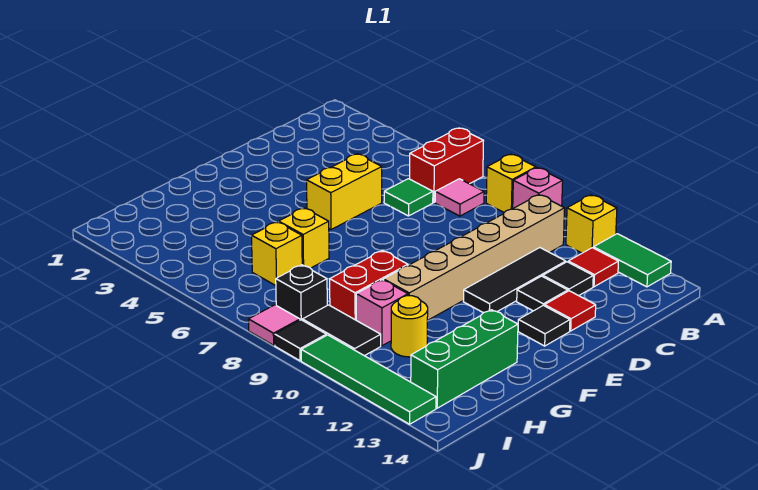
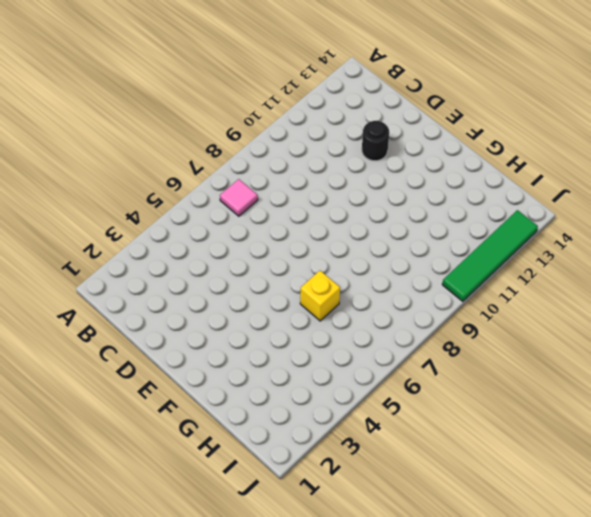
black round brick D12 level 1 -> black tile D12 level 1
none -> red brick A6:B6 level 1
none -> yellow brick A8 level 1
none -> pink brick A9 level 1

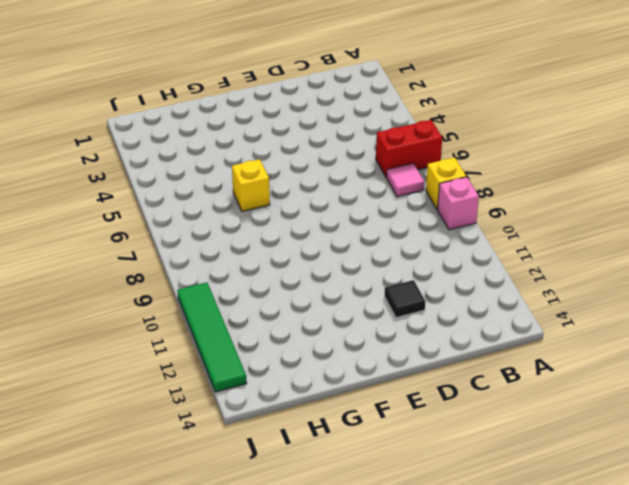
none -> yellow brick A11 level 1
none -> green tile A12:A13 level 1
none -> tan brick B10:G10 level 1

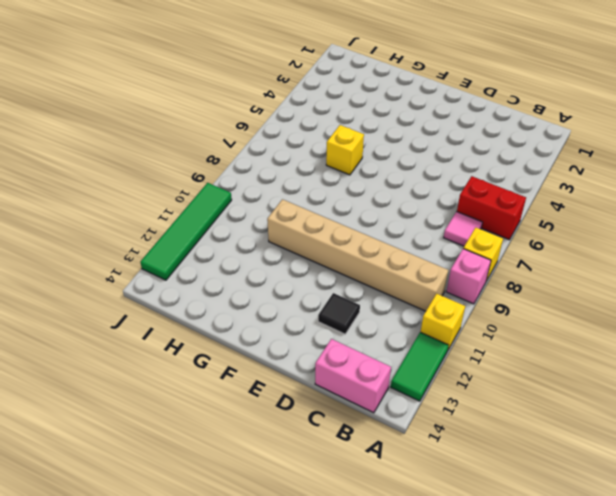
pink brick B14:C14 level 1 -> none
none -> red tile B12 level 1
none -> green tile C6 level 1
none -> black tile C11:E11 level 1

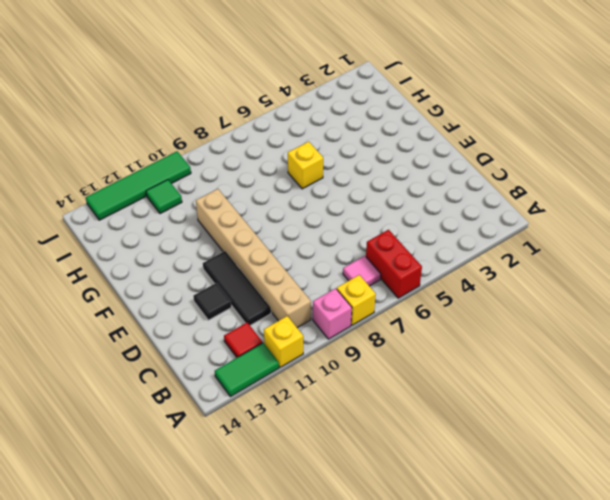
green tile I11 level 1 -> green tile C6 level 1
none -> black tile C12 level 1
none -> yellow brick D5:E5 level 1
none -> red tile D13 level 1

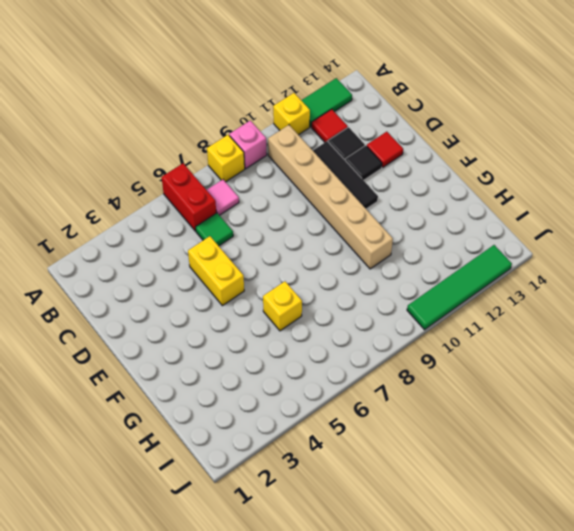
none -> black tile E13 level 1
none -> red brick G9:H9 level 1
none -> green brick G13:I13 level 1

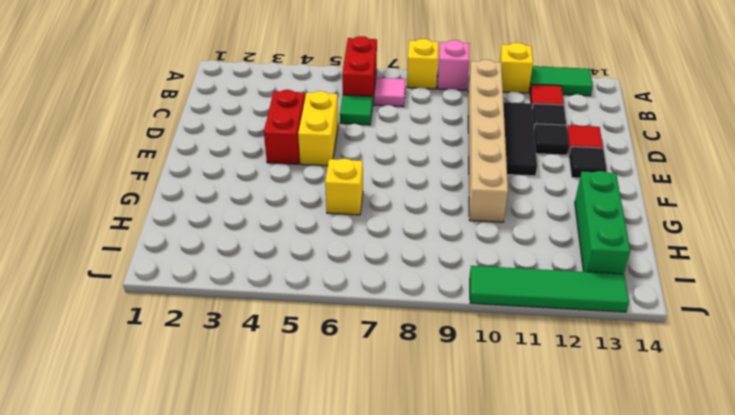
red brick D4:E4 level 1 -> red brick G9:H9 level 1
none -> yellow brick H6 level 1
none -> pink brick H10 level 1
none -> yellow round brick H11 level 1

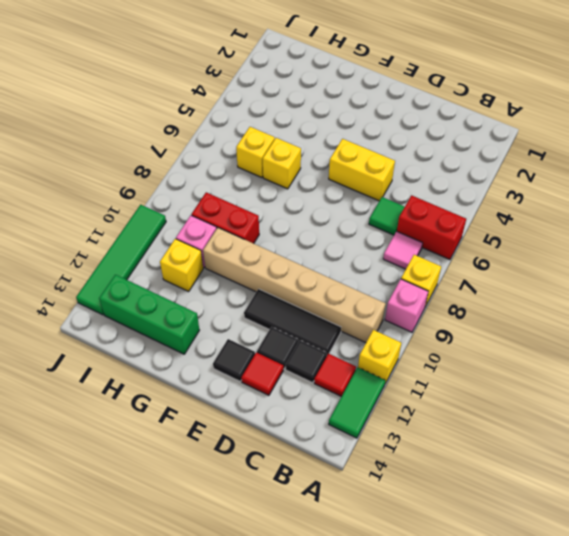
yellow brick H11 level 1 -> yellow round brick H11 level 1
none -> black brick I8 level 1
none -> black tile I9:I10 level 1
none -> pink tile J8 level 1

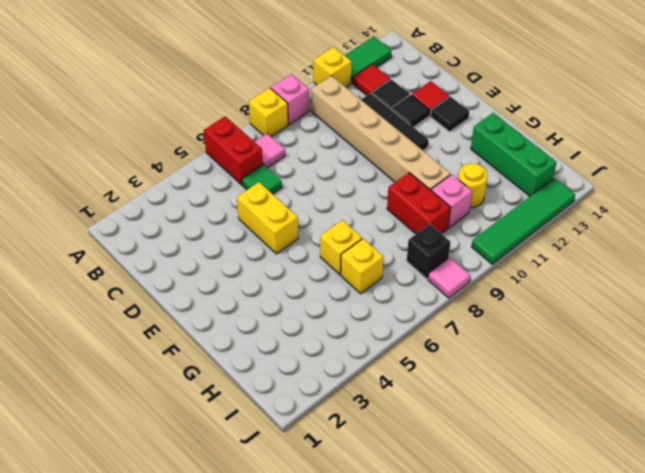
none -> black tile I9:I10 level 1
none -> black tile J9 level 1

